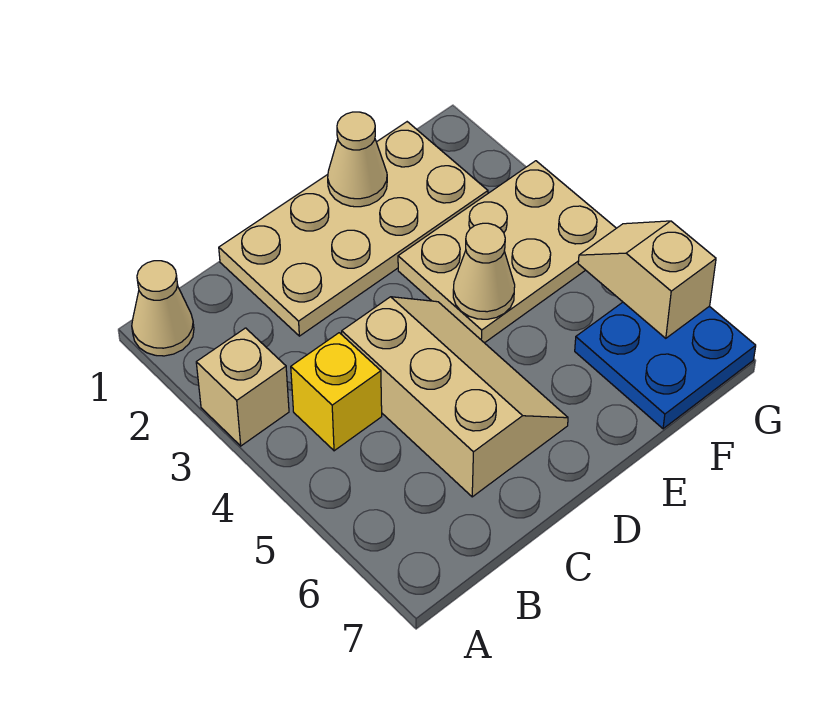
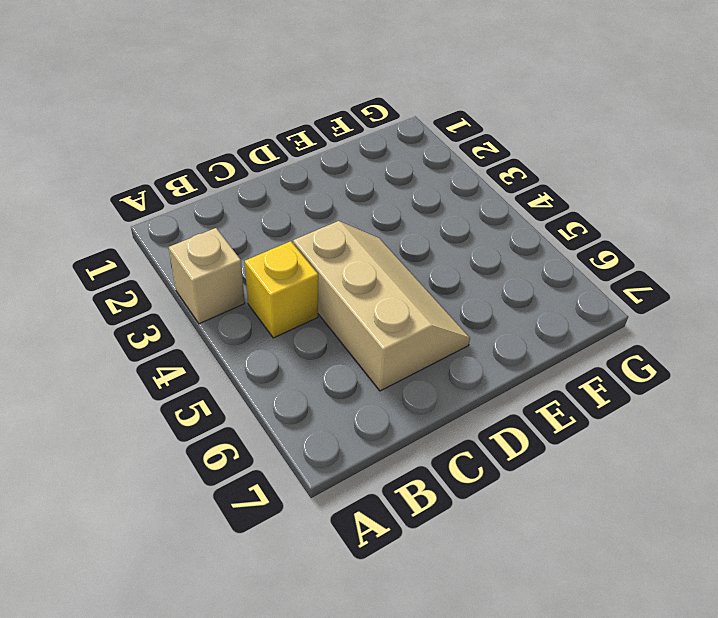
none -> tan cone A1 level 1
none -> tan plate C1:F2 level 1

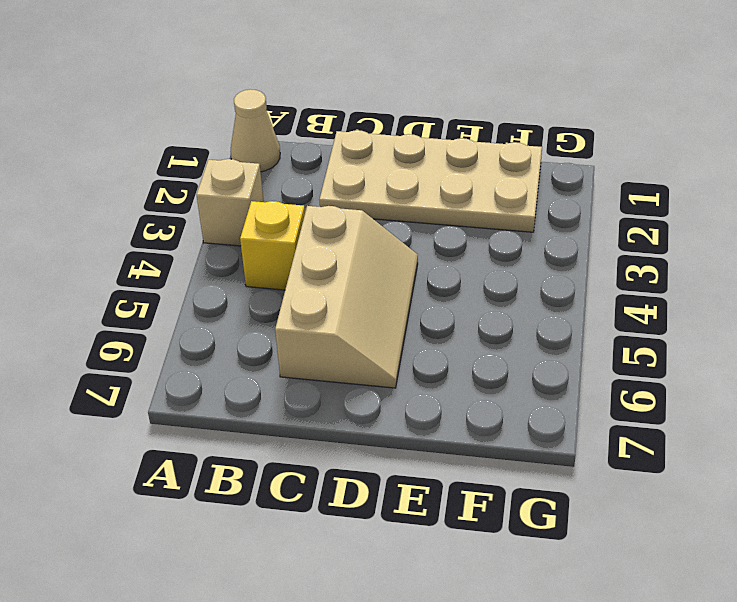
none -> tan plate E3:G4 level 1
none -> blue plate F6:G7 level 1

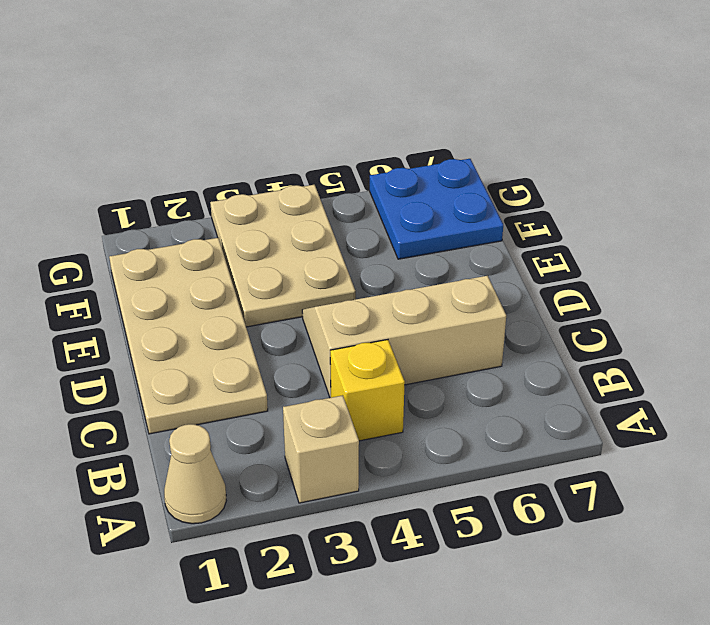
none -> tan cone E1 level 2
none -> tan cone E4 level 2

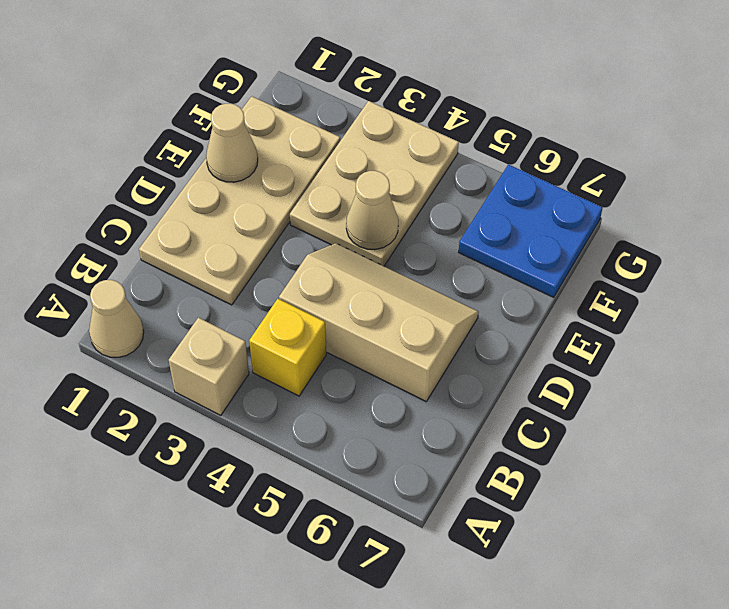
none -> tan slope G5:G6 level 2 top 6

